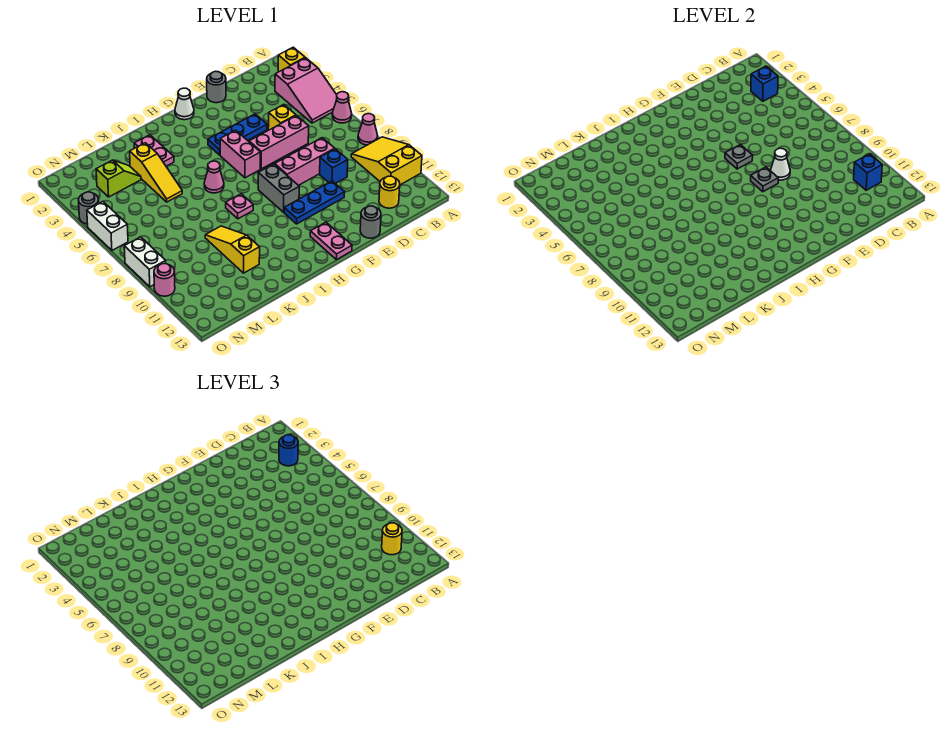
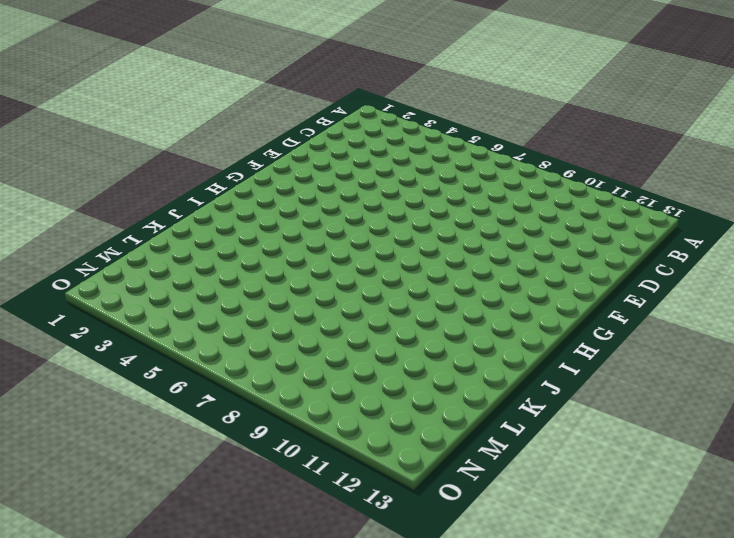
none -> yellow brick A2 level 1
none -> pink slope A3:B5 level 1 top 3
none -> pink cone A6 level 1
none -> pink cone A8 level 1

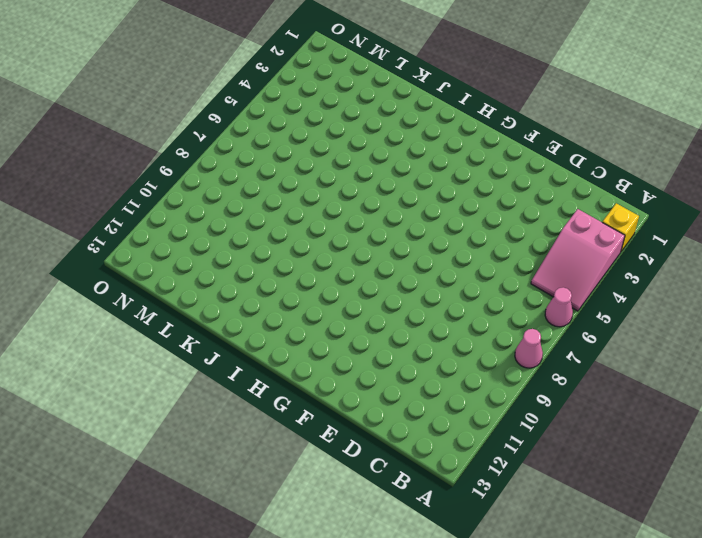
none -> yellow slope A9:B11 level 1 top 11
none -> yellow round brick C12 level 1
none -> yellow brick D5 level 1
none -> pink brick D6:F6 level 1

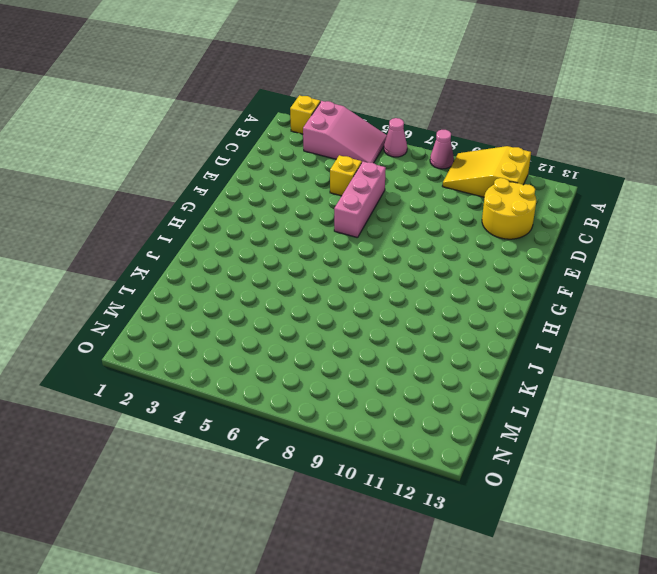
yellow round brick C11:D12 level 1 -> yellow round brick C12 level 1
none -> pink brick D8:F8 level 1
none -> blue brick D9 level 1
none -> grey round brick E1 level 1
none -> blue plate E4:G4 level 1

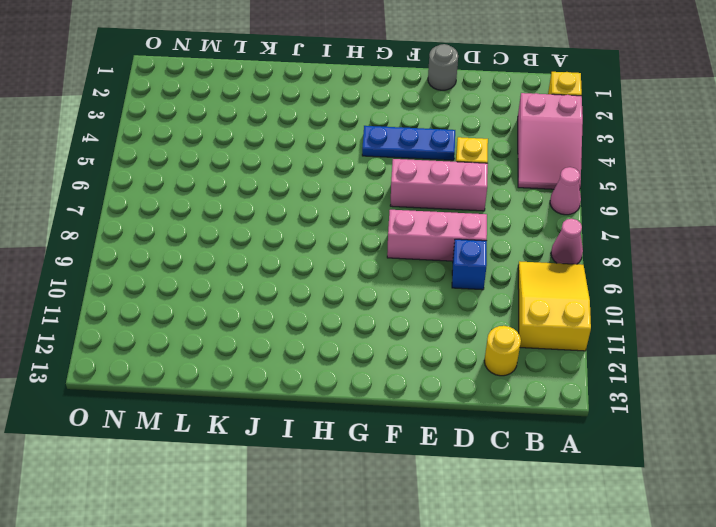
none -> blue plate E10:G10 level 1
none -> grey round brick E13 level 1
none -> white cone G1 level 1
none -> pink brick G5:G6 level 1

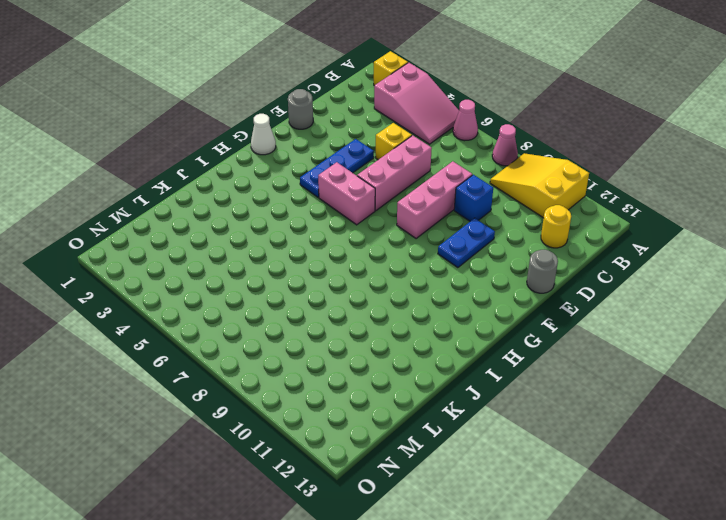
blue plate E10:F10 level 1 -> blue plate E10:G10 level 1
none -> grey brick G8:G9 level 1
none -> pink plate G12:G13 level 1
none -> pink cone I6 level 1
none -> pink plate I8 level 1

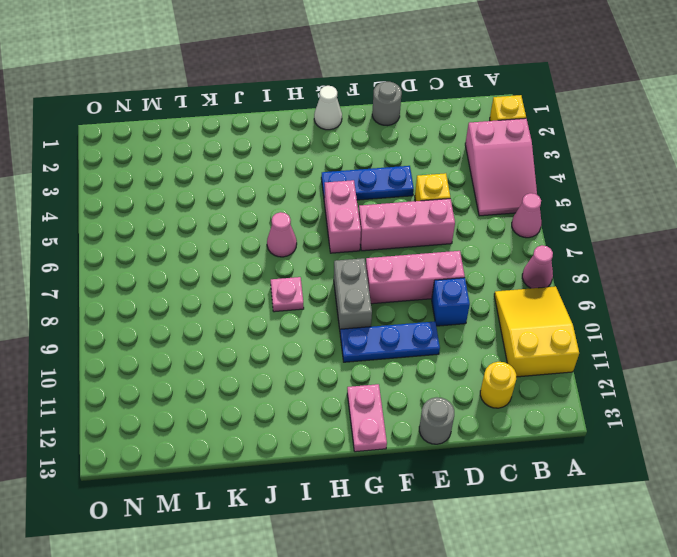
none -> pink plate J2:J3 level 1
none -> yellow slope K3:K5 level 1 top 3
none -> yellow slope K9:K11 level 1 top 11
none -> lime slope L3:M3 level 1 top M

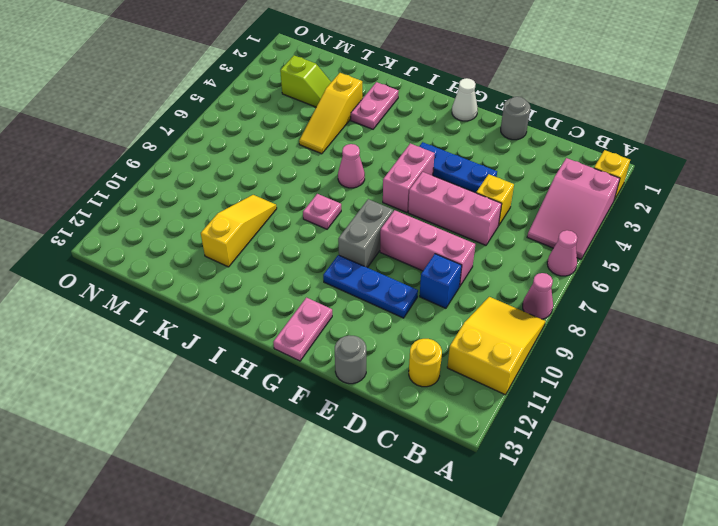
none -> grey round brick O4 level 1
none -> white brick O5:O6 level 1
none -> white brick O8:O9 level 1
none -> pink round brick O10 level 1

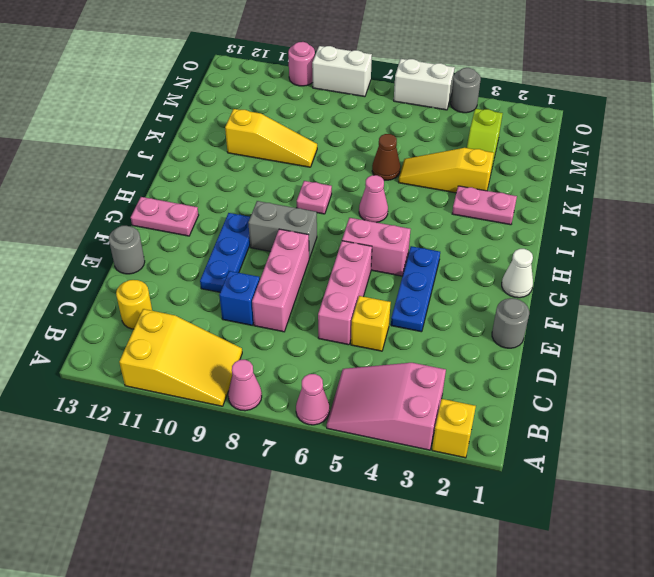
brown cone K6 level 1 -> none
none -> blue brick B3 level 2
none -> blue brick B11 level 2
none -> white cone E8 level 2
none -> grey plate F6 level 2

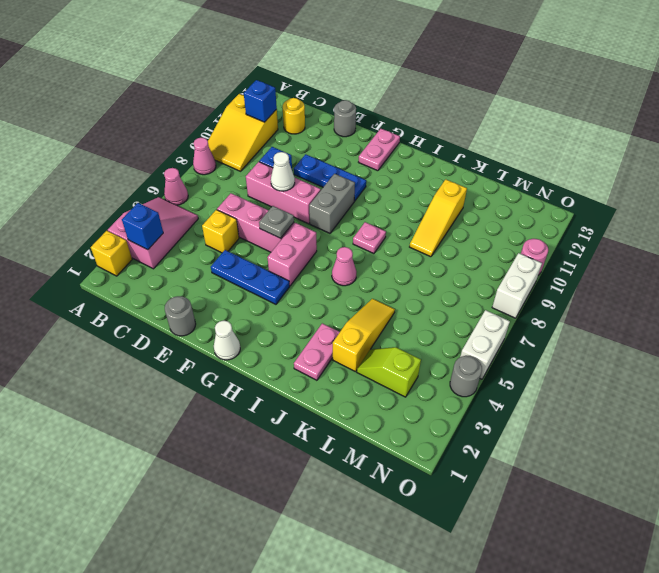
none -> grey plate F8 level 2
none -> blue round brick B3 level 3
none -> yellow round brick B11 level 3

